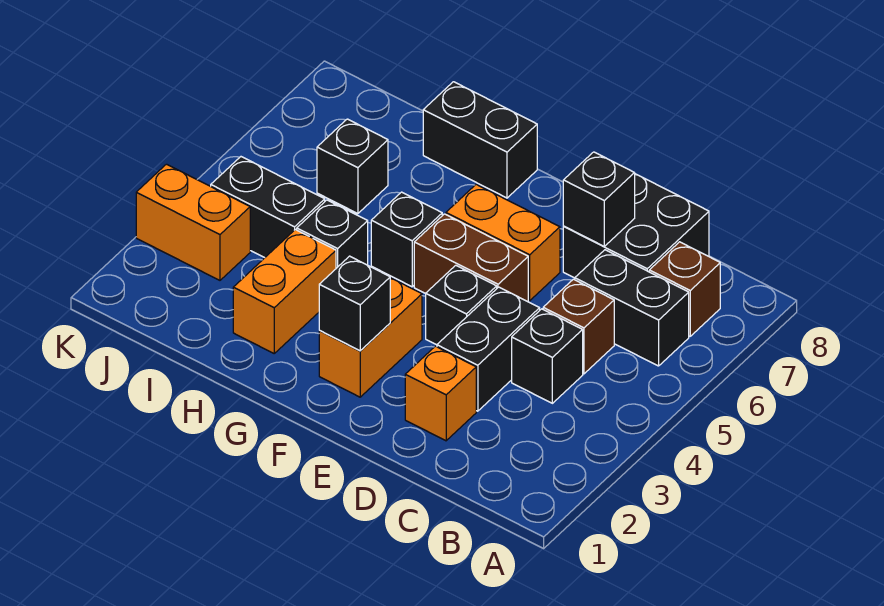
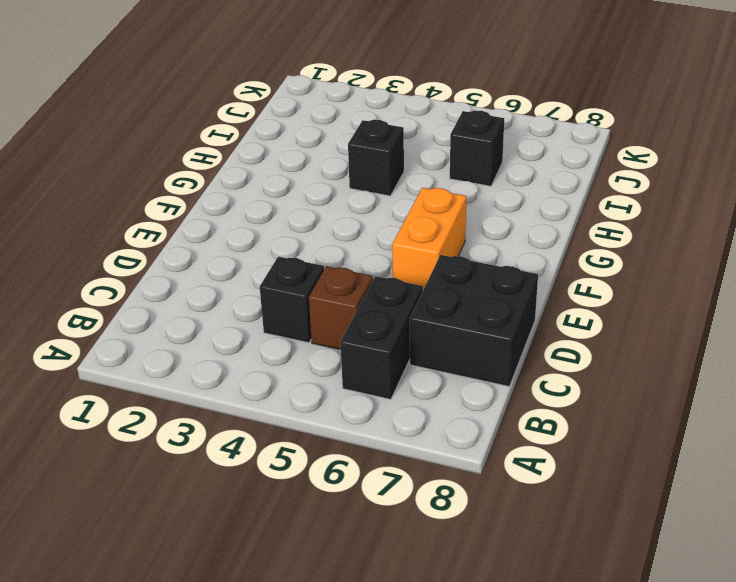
none -> brown brick B7 level 1
none -> orange brick D2 level 1
none -> black brick D3:D4 level 1

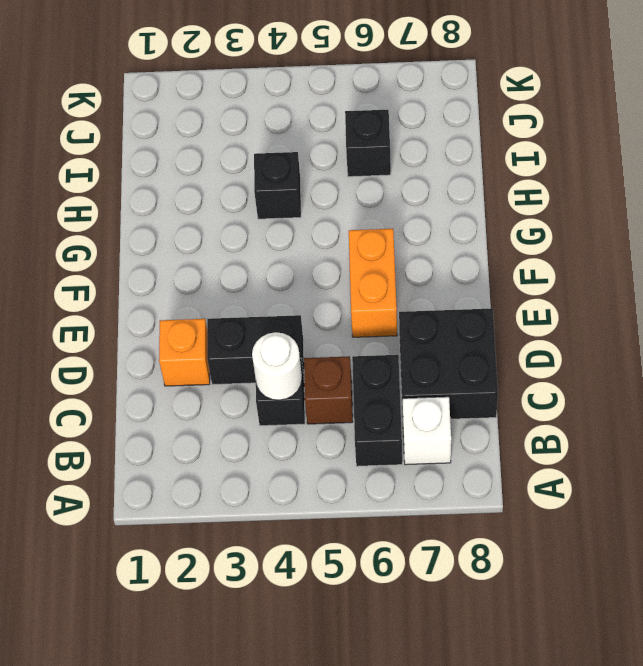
white brick B7 level 1 -> brown brick B7 level 1
white round brick C4 level 2 -> none
none -> black brick E4 level 1
none -> brown brick E5:F5 level 1
none -> orange brick F2:F3 level 1

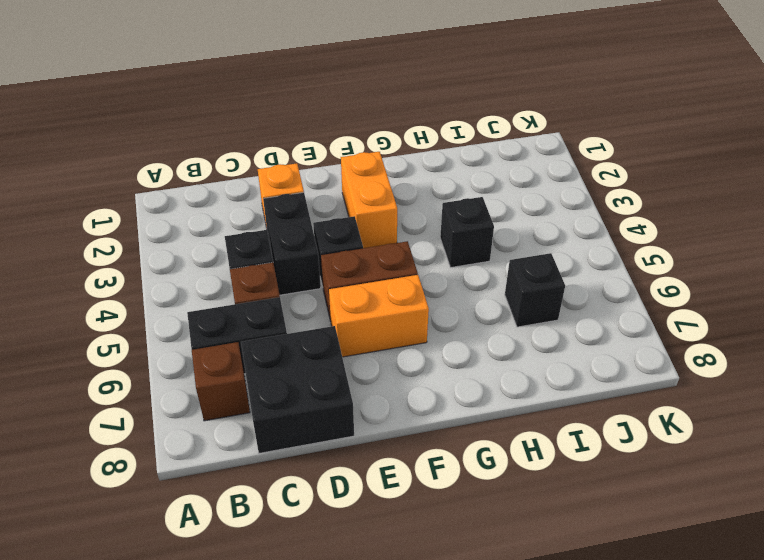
none -> black brick G5 level 1
none -> black brick G8:H8 level 1
none -> orange brick H2:H3 level 1

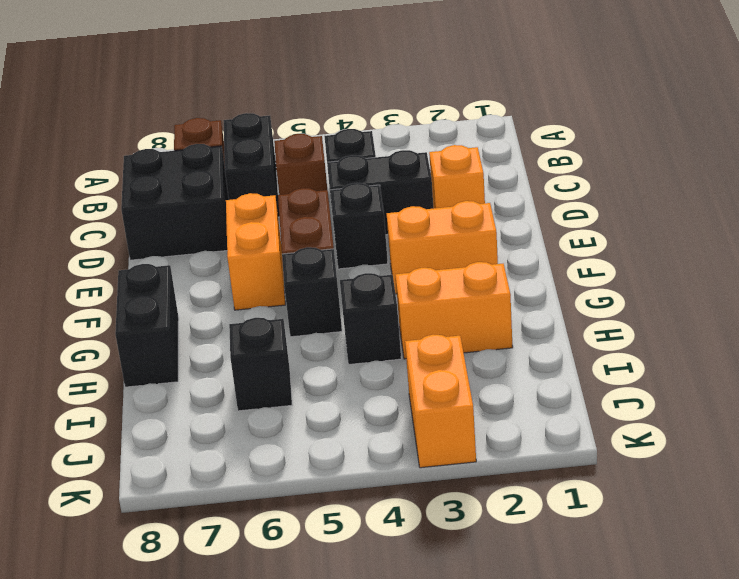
none -> black brick I4:J4 level 1
none -> black brick D7 level 2
none -> black brick F2 level 2

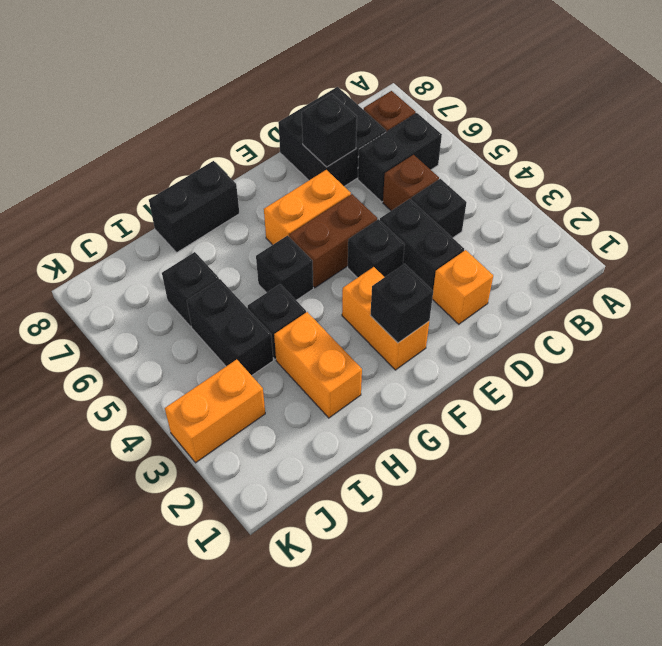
black brick I4:I5 level 1 -> black brick I4:J4 level 1

